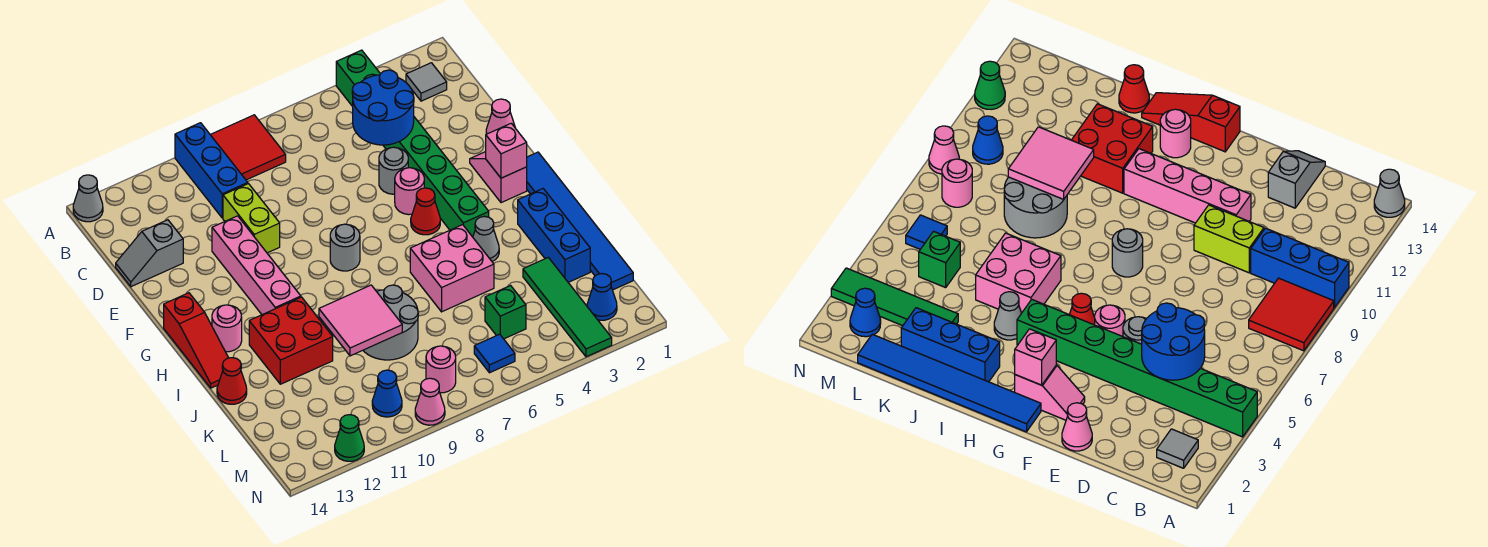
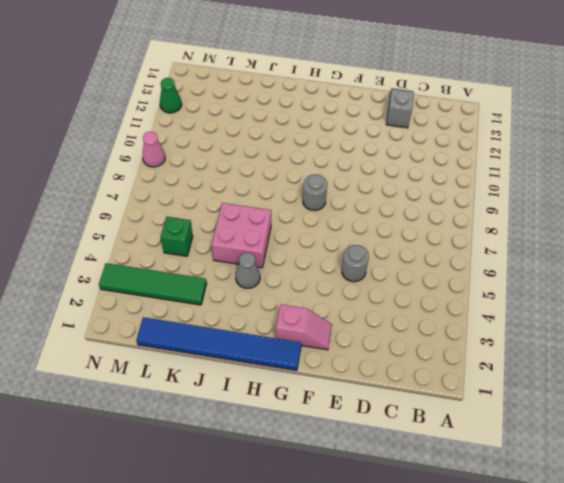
none -> green brick A4:H4 level 1
none -> red tile A8:B9 level 1
none -> blue brick A10:C10 level 1
none -> grey cone A14 level 1

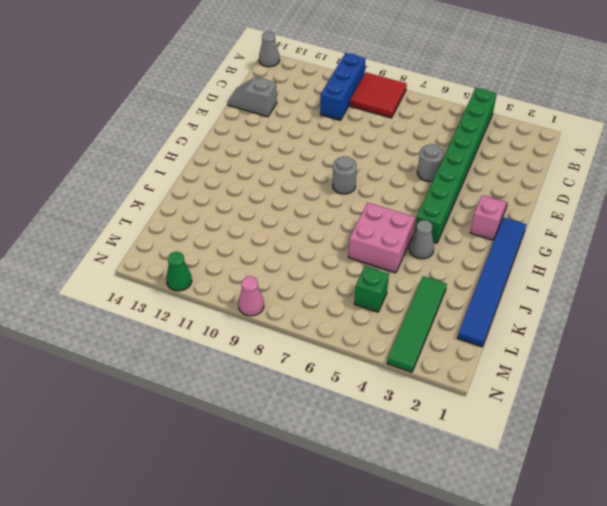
none -> grey tile B2 level 1
none -> lime brick D10:E10 level 1
none -> pink cone E1 level 1
none -> pink brick E11:H11 level 1

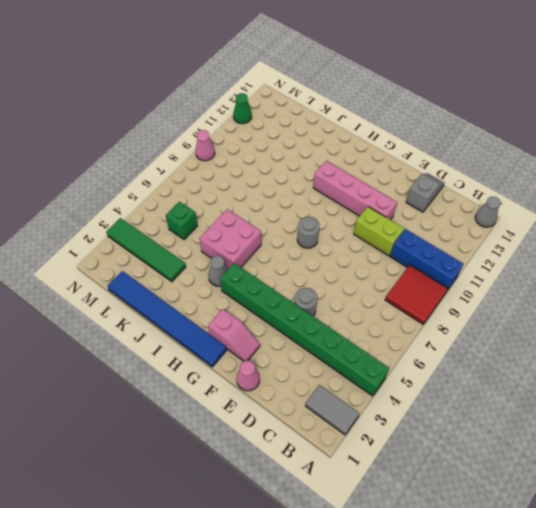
grey tile A2:B2 level 1 -> grey tile B2 level 1
none -> pink round brick F5 level 1
none -> red cone G5 level 1
none -> red slope G14:I14 level 1 top G
none -> pink round brick H13 level 1

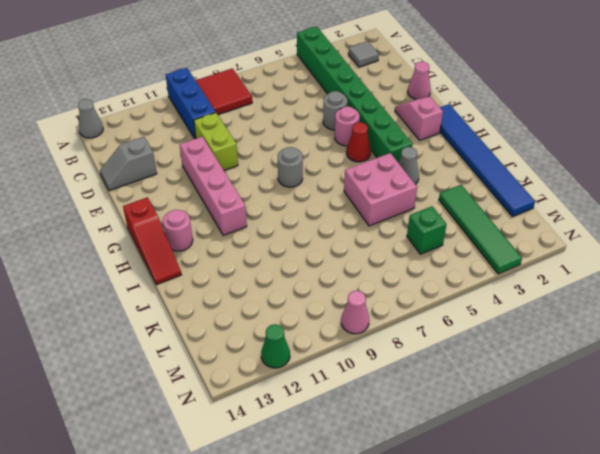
none -> blue brick I2:K2 level 1
none -> red brick I11:J12 level 1
none -> grey round brick J8:K9 level 1
none -> red cone J14 level 1

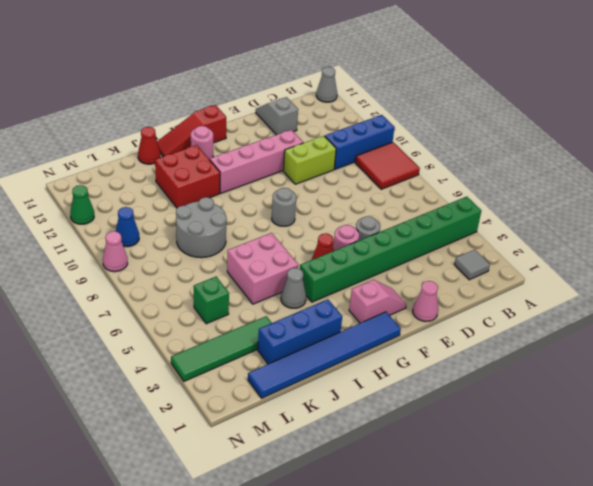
none -> blue cone M2 level 1
none -> blue tile M6 level 1
none -> pink round brick M8 level 1
none -> blue round brick C4:D5 level 2

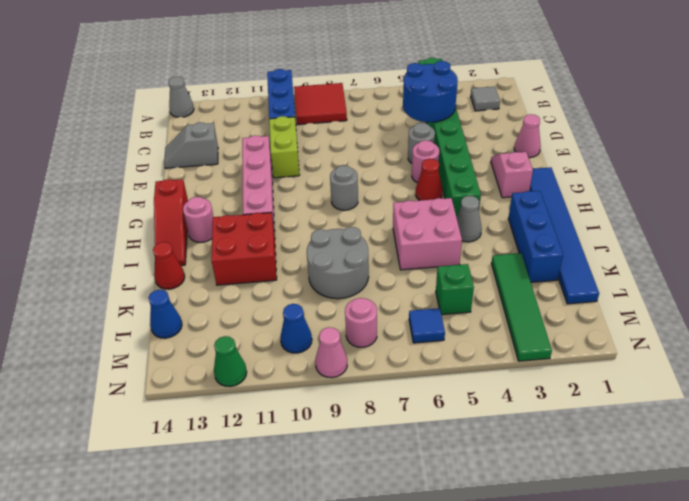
blue cone L14 level 1 -> blue cone M2 level 1
none -> pink brick G2 level 2
none -> pink tile J9:K10 level 2

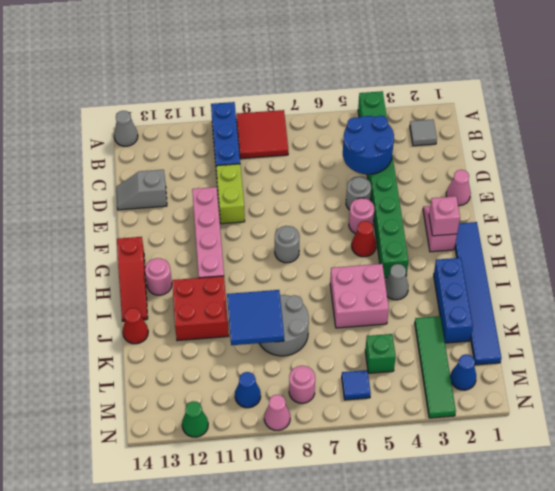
blue tile J9:K10 level 2 -> pink tile J9:K10 level 2

